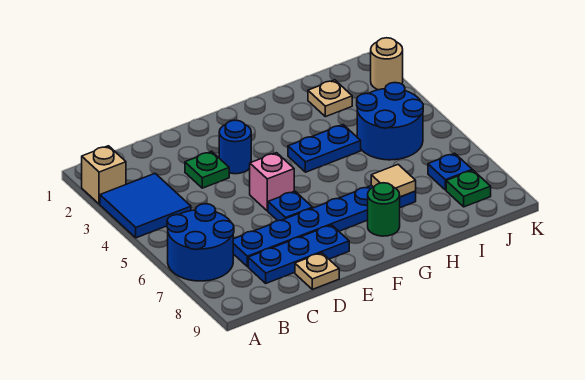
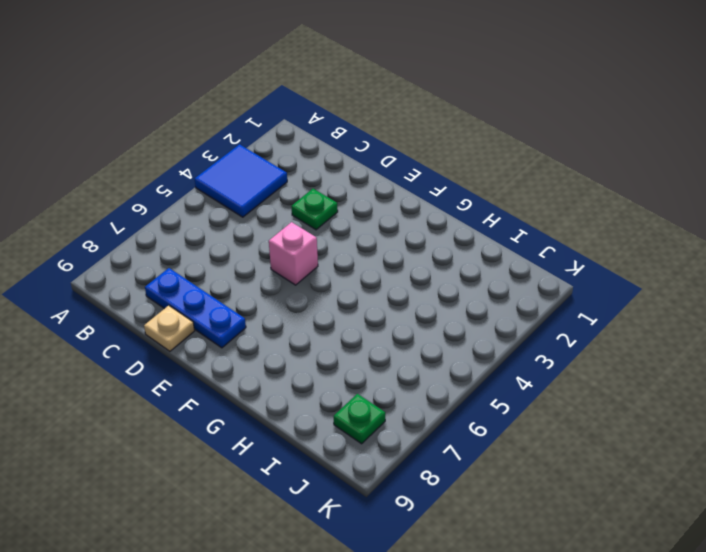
none -> tan brick A2 level 1
none -> blue round brick A6:B7 level 1
none -> blue plate C7:H7 level 1

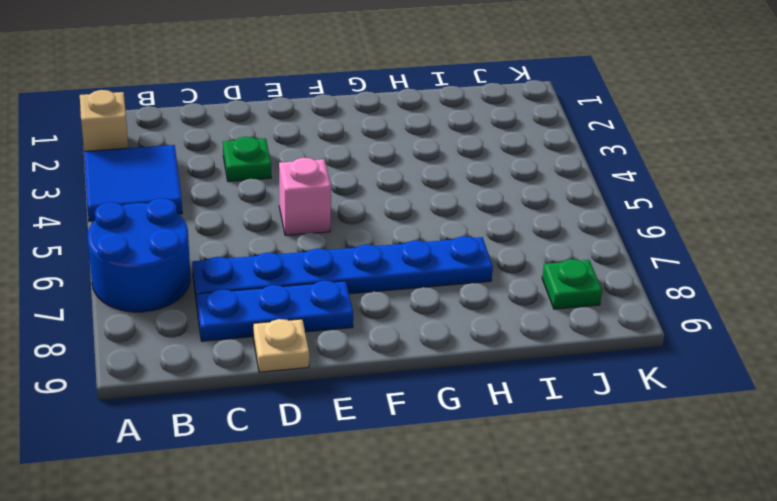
none -> blue round brick E3 level 1
none -> blue plate E6 level 1
none -> blue plate G4:H4 level 1

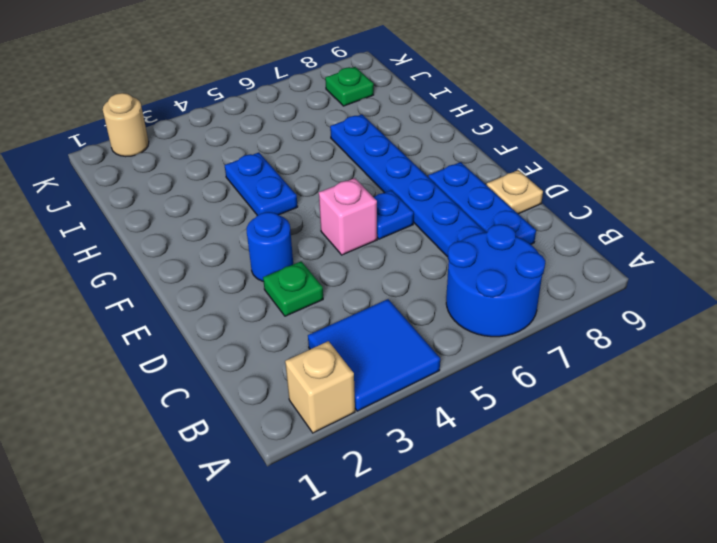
none -> green round brick G8 level 1
none -> tan plate I2 level 1
none -> blue round brick I4:J5 level 1

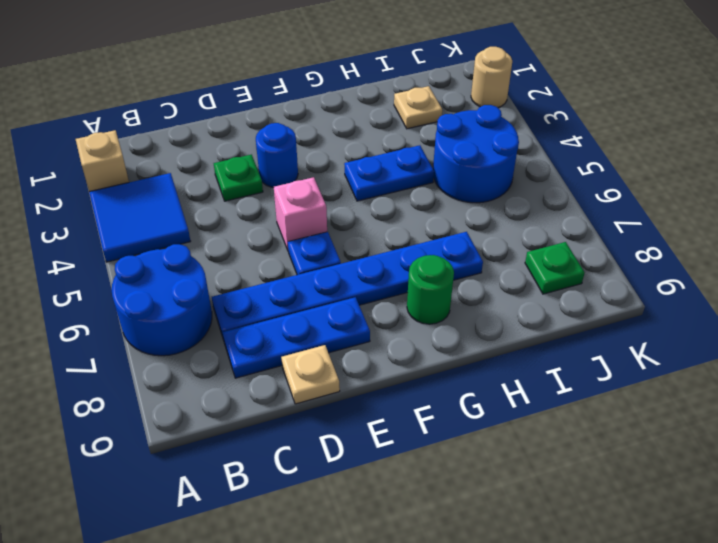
none -> blue plate J7 level 1
none -> tan tile H7 level 2

